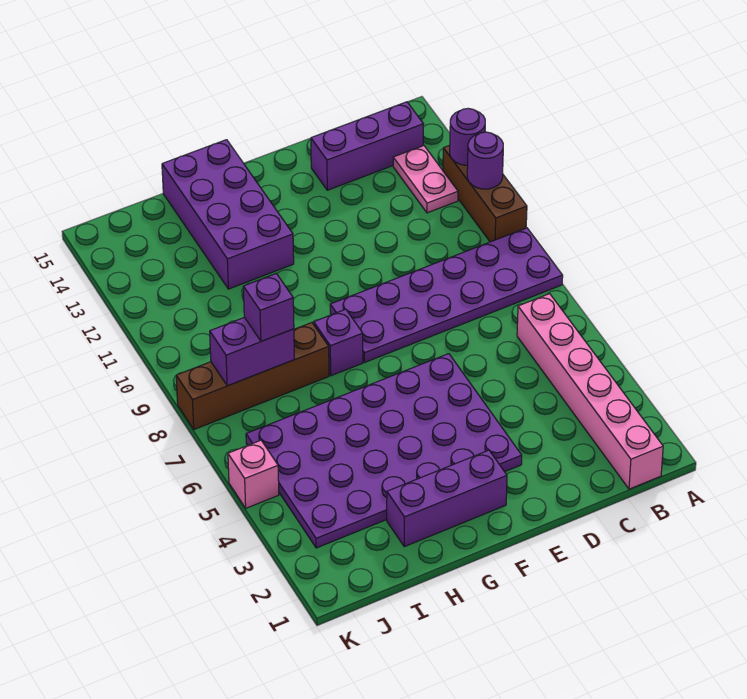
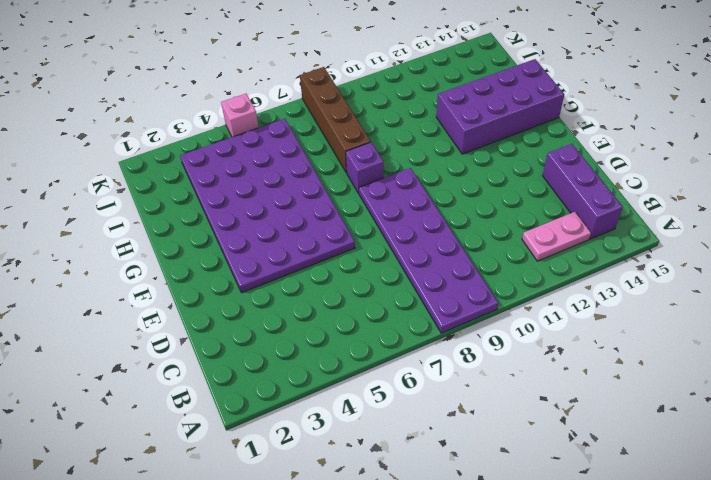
none -> brown brick A10:A12 level 1
none -> pink brick B1:B6 level 1
none -> purple brick F2:H2 level 1

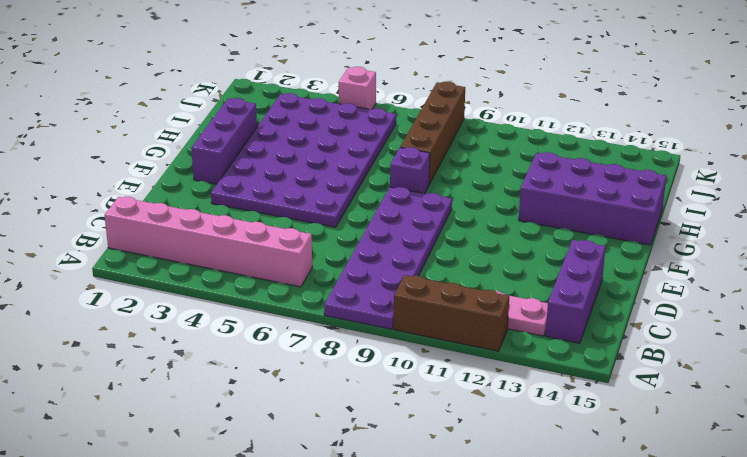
none -> purple round brick A11 level 2
none -> purple round brick A12 level 2
none -> purple brick I8:J8 level 2

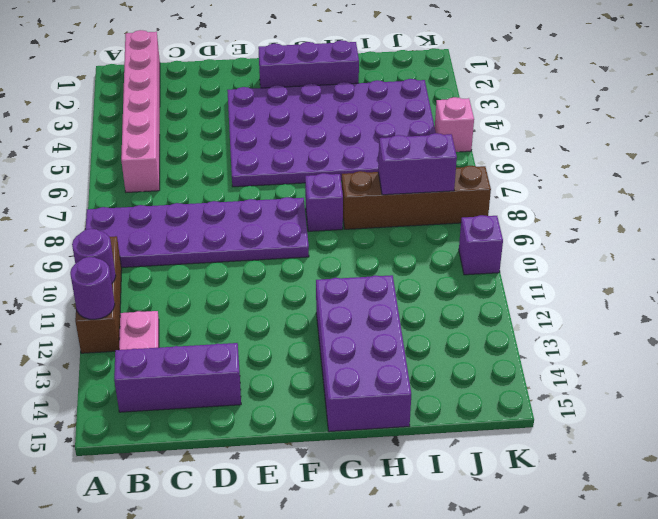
purple brick K10 level 1 -> purple brick I8 level 3

